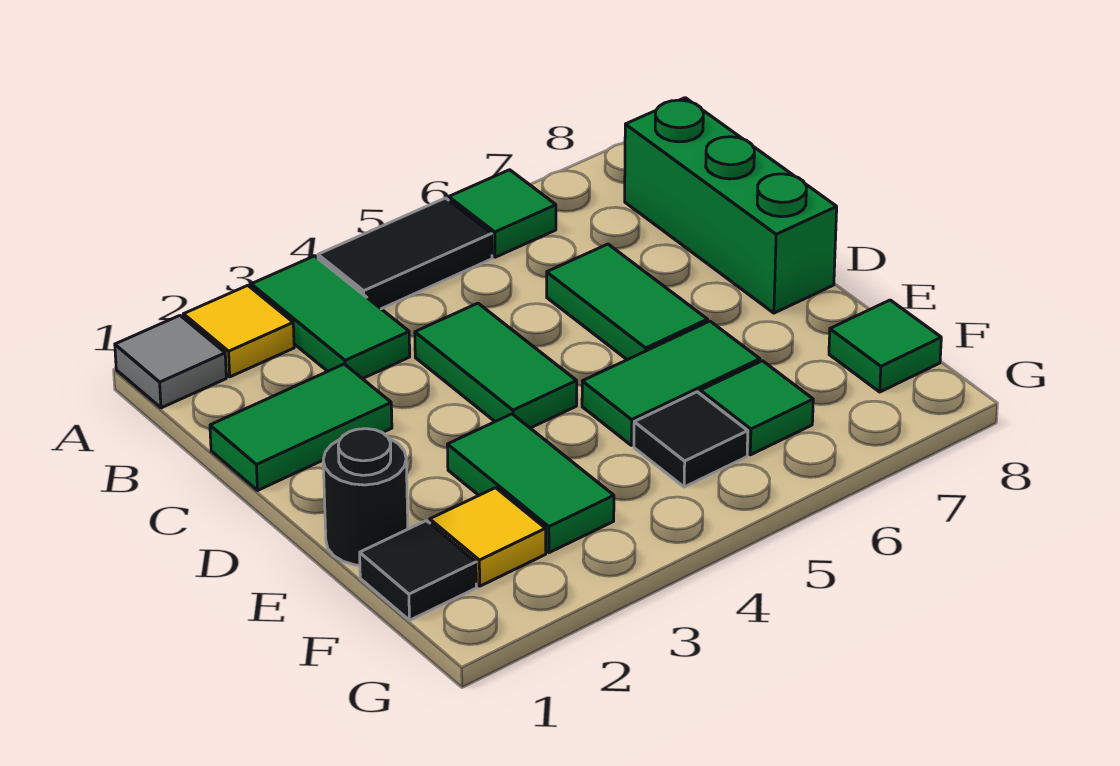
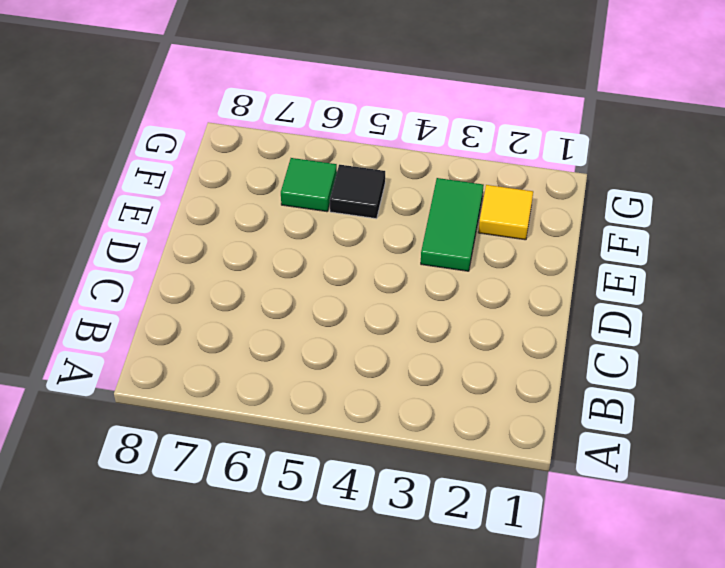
none -> grey tile A1 level 1
none -> yellow tile A2 level 1
none -> green tile A3:B3 level 1

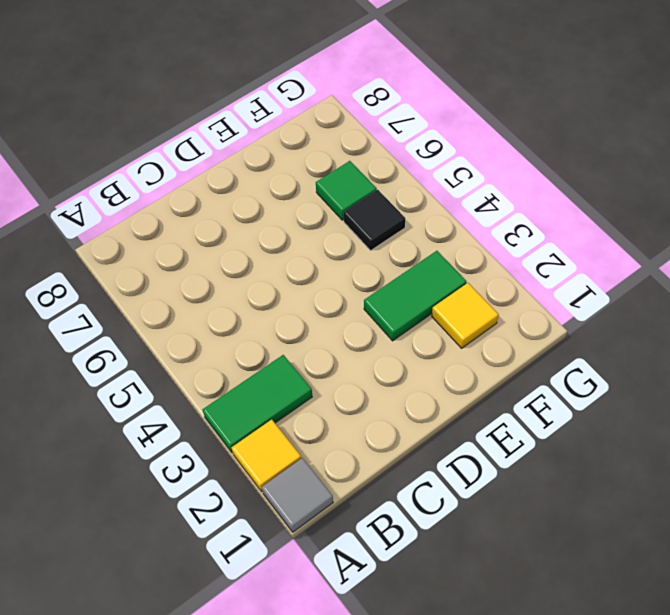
none -> black tile A4:A5 level 1
none -> green tile A6 level 1
none -> green brick B8:D8 level 1

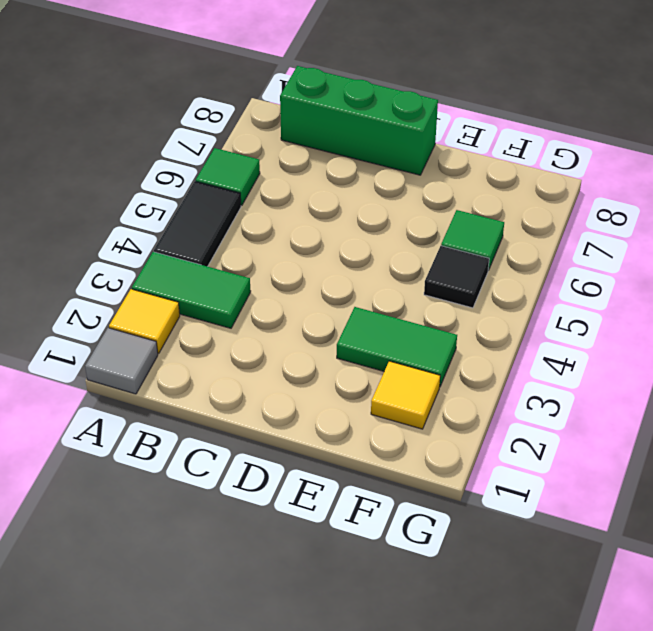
none -> green tile C1:C2 level 1
none -> green tile C4:D4 level 1
none -> green tile C6:D6 level 1

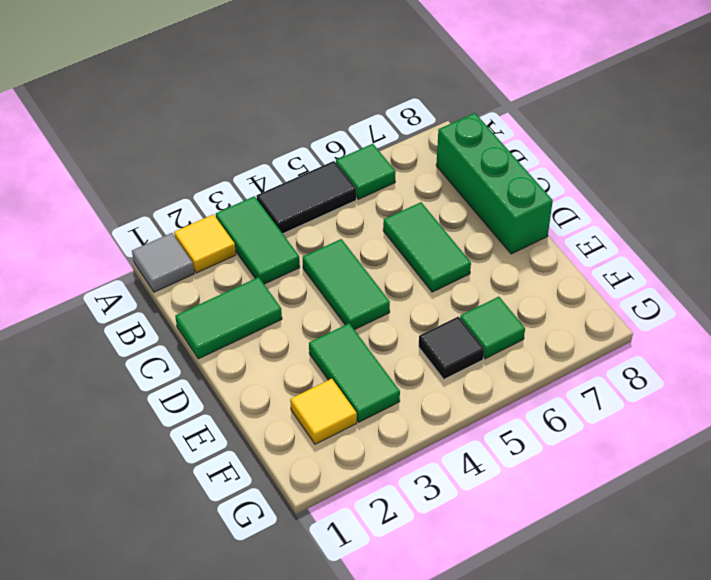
none -> black round brick E1 level 1
none -> green tile E5:E6 level 1
none -> black tile F1 level 1

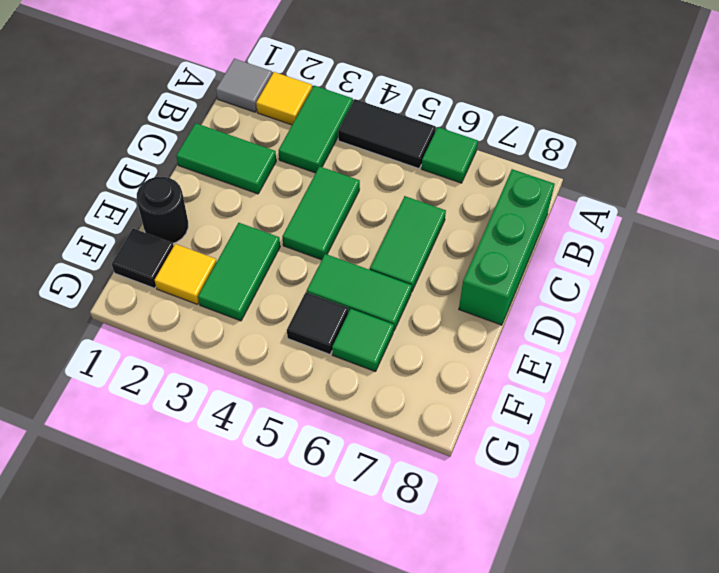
none -> green tile F8 level 1

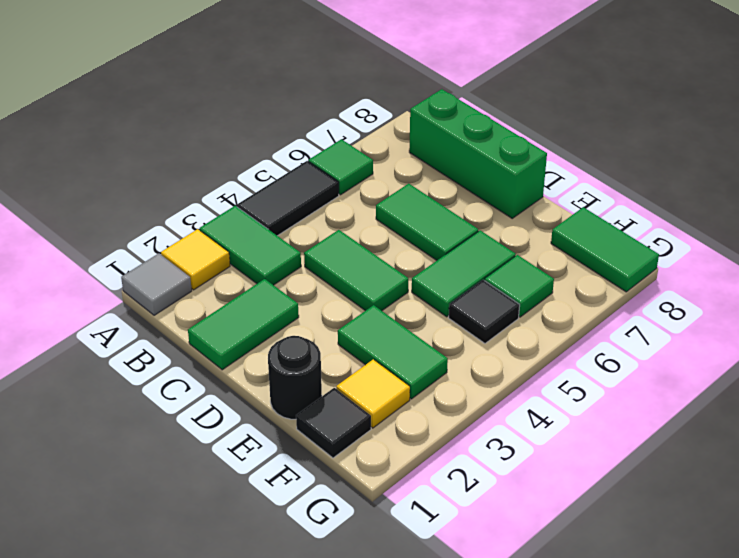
green tile F8:G8 level 1 -> green tile F8 level 1

